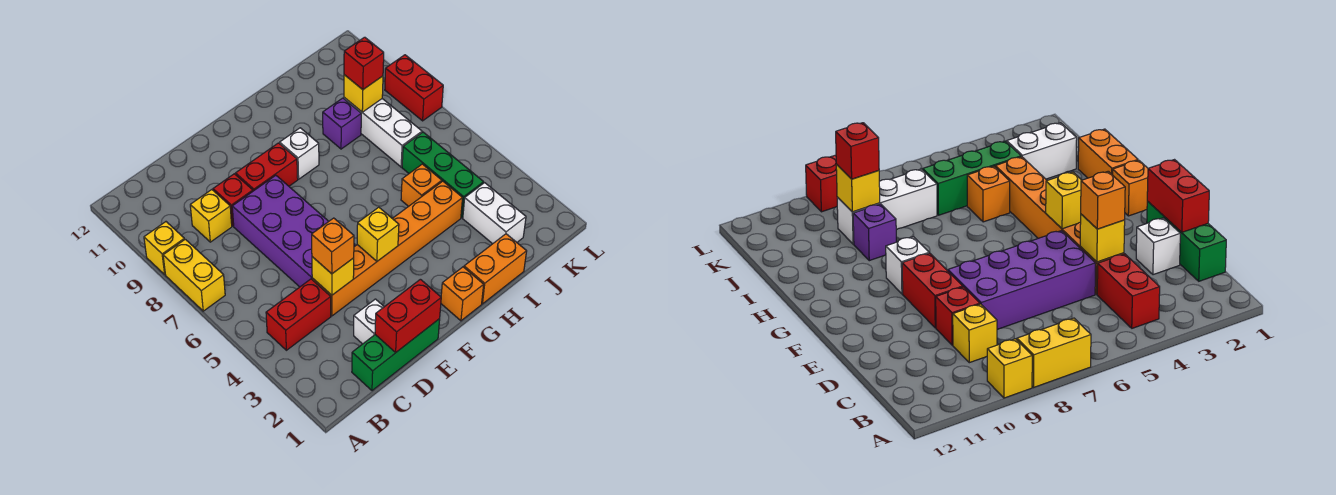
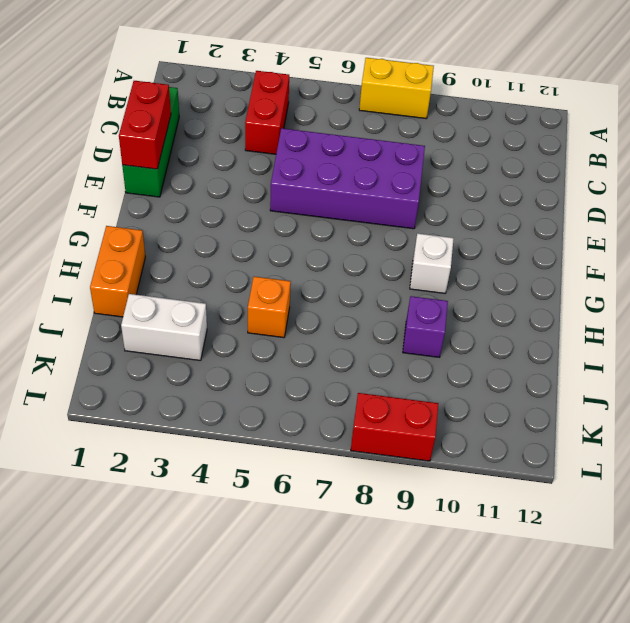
none -> yellow brick A9 level 1
none -> yellow brick C9 level 1
none -> white brick D2 level 1

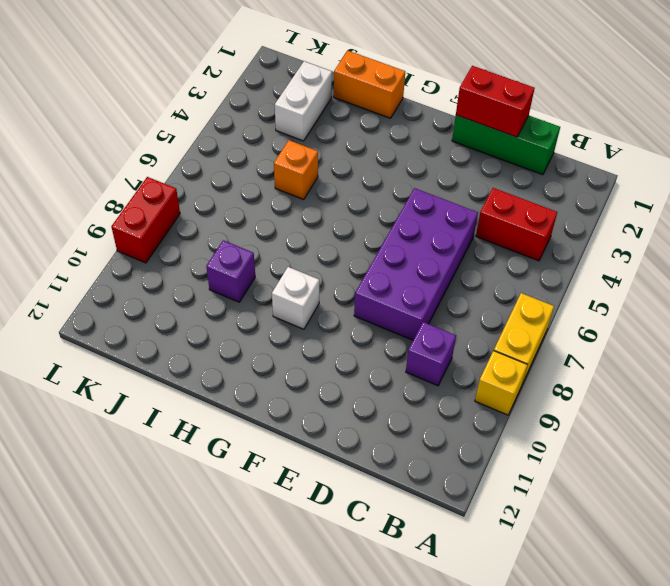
purple brick C9 level 1 -> yellow brick C9 level 1
none -> white brick D2 level 1
none -> orange brick D4:I4 level 1
none -> red brick D9 level 1

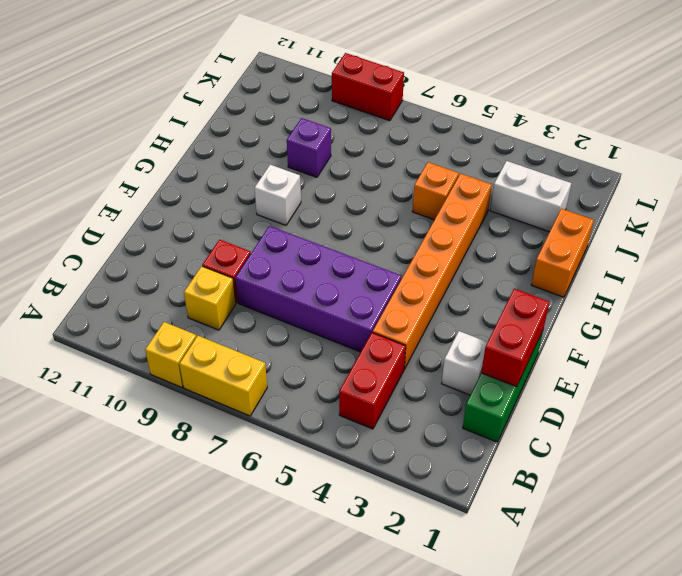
none -> red brick E9:F9 level 1
none -> orange brick G1 level 1
none -> green brick J4:J6 level 1

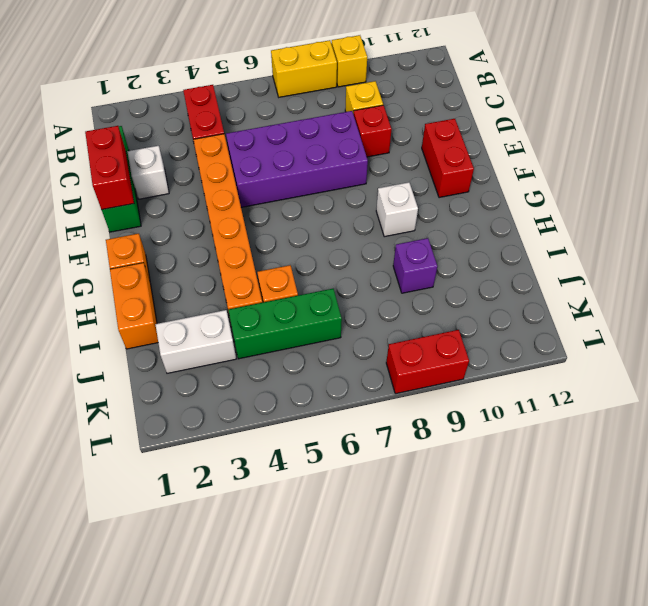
red brick E11:F11 level 1 -> red brick E9:F9 level 1
none -> white brick J7:J9 level 1
none -> yellow brick D4 level 2
none -> yellow brick F4 level 2

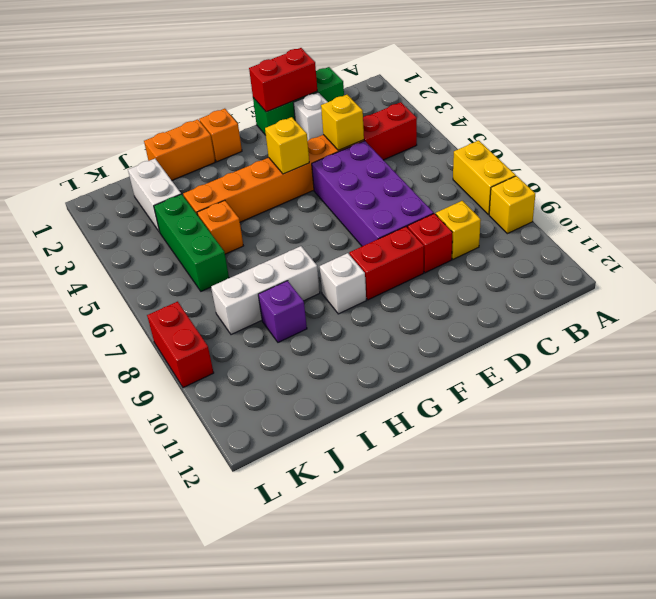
white brick H8:J8 level 1 -> white brick J7:J9 level 1
none -> yellow brick J9 level 2
none -> orange brick D4 level 3
none -> red brick J9 level 3

